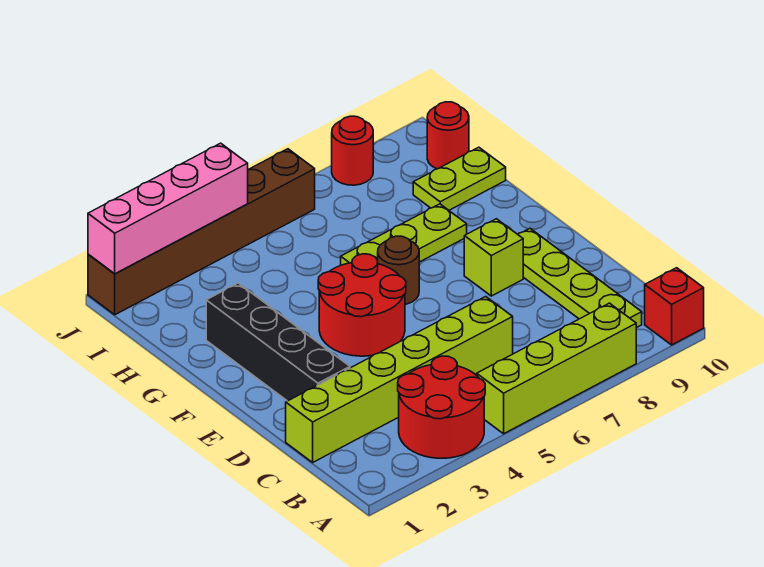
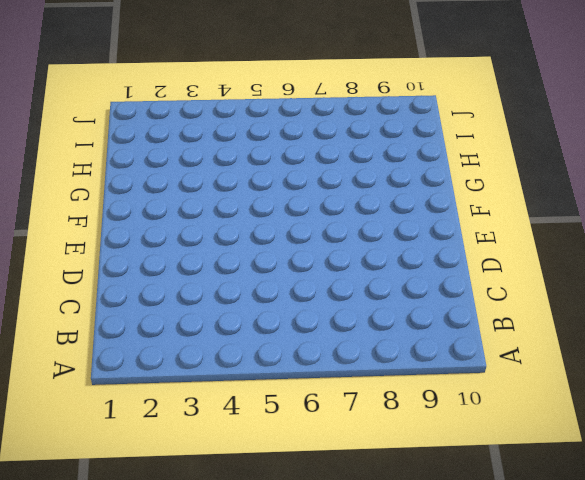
none -> red round brick A3:B4 level 1
none -> lime brick A5:A8 level 1
none -> red brick A10 level 1

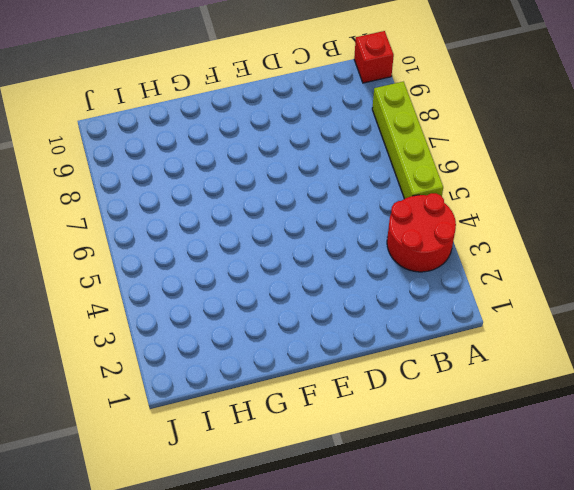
none -> lime plate B9:E9 level 1
none -> lime brick C1:C6 level 1
none -> black brick D2:G2 level 1

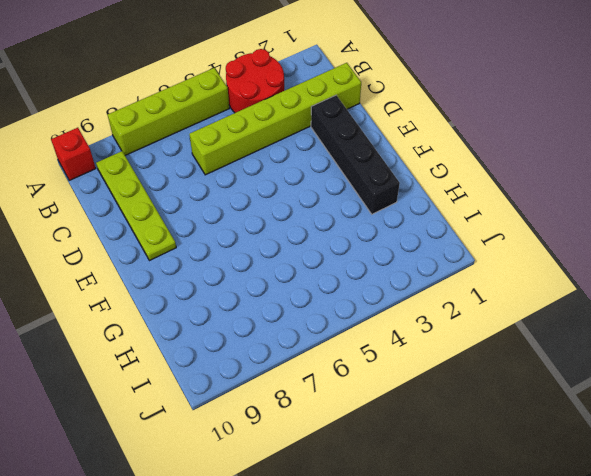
none -> red round brick E4:F5 level 1
none -> lime brick E8 level 1
none -> brown round brick F6 level 1

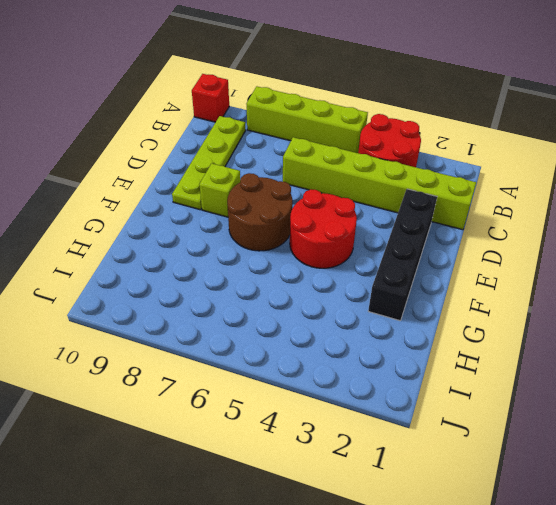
brown round brick E6:F7 level 1 -> brown round brick F6 level 1
none -> lime plate G6:G8 level 1
none -> lime plate H9:H10 level 1
none -> red round brick I10 level 1

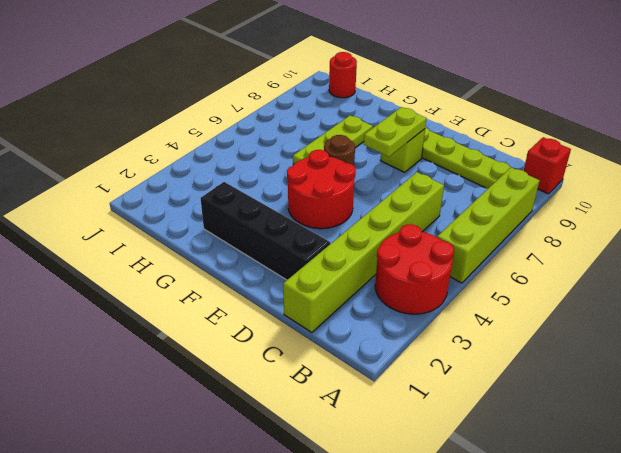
lime plate E7:E8 level 2 -> lime plate H9:H10 level 1
none -> brown brick J1:J6 level 1
none -> red round brick J8 level 1
none -> pink brick J1:J4 level 2

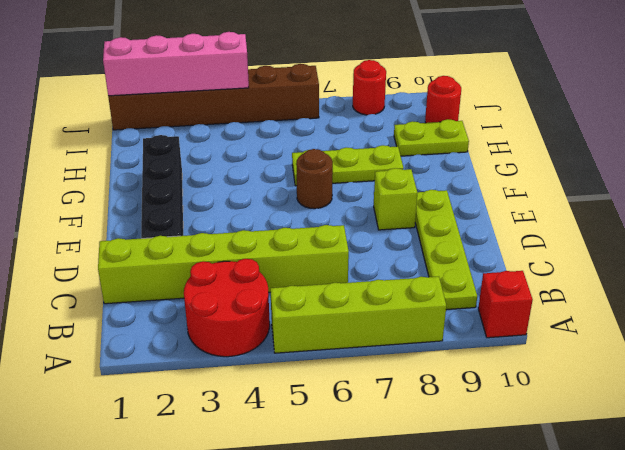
none -> red round brick E4:F5 level 1

